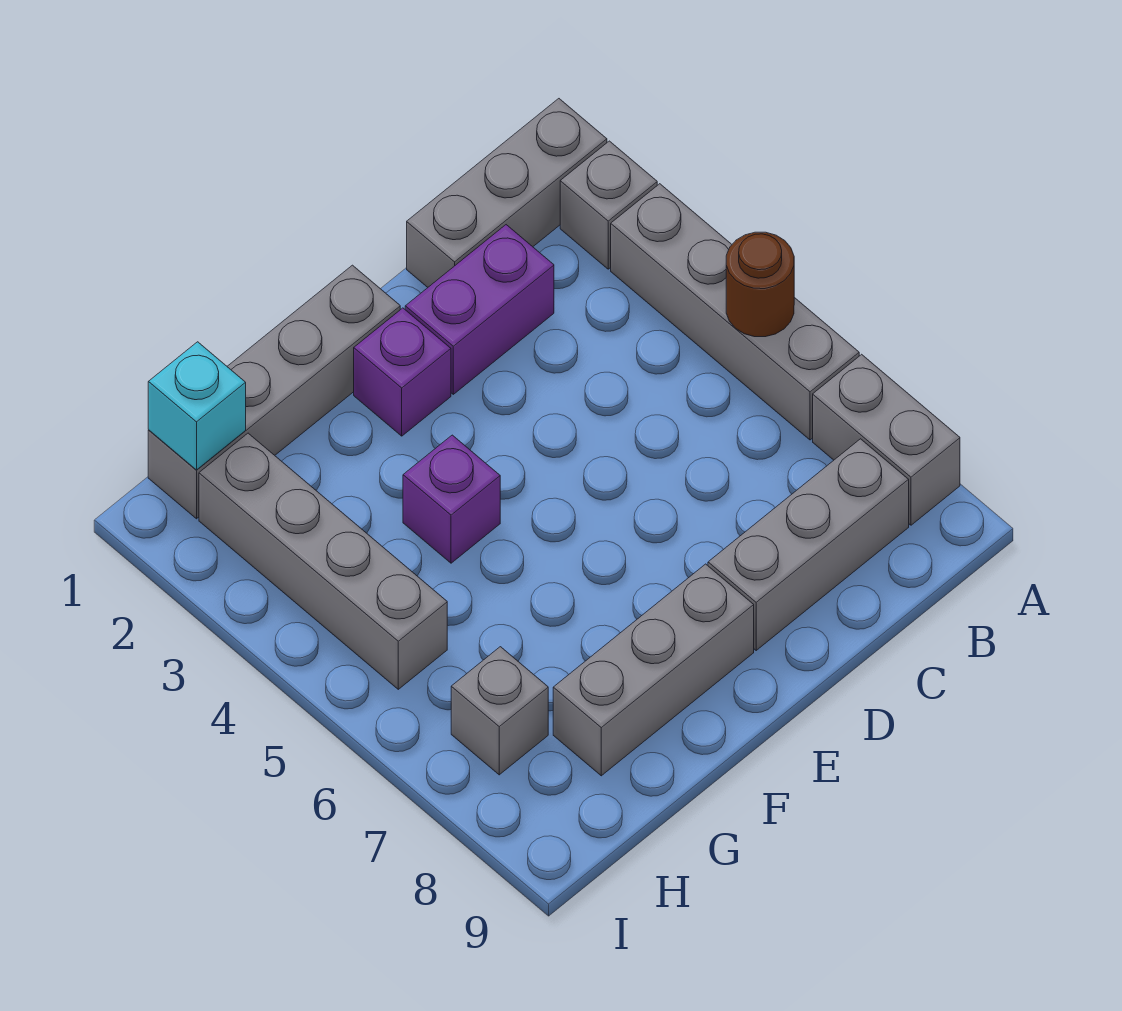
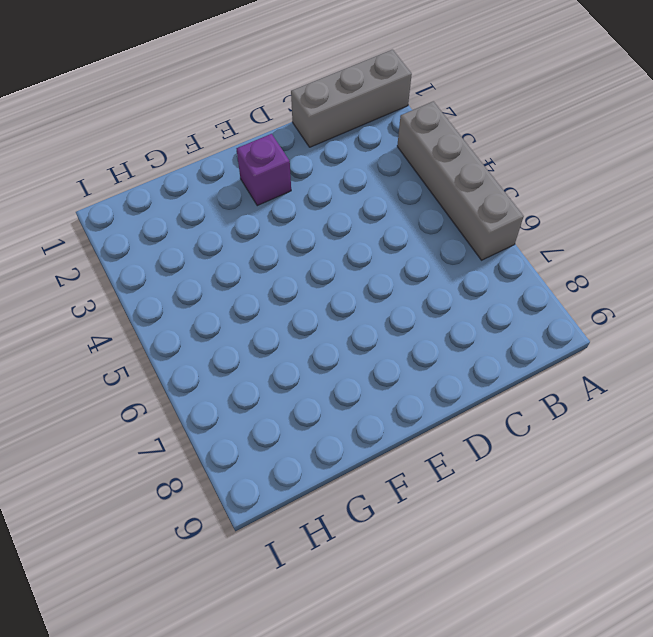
none -> grey brick A2 level 1
none -> grey brick A7:A8 level 1
none -> grey brick B8:D8 level 1

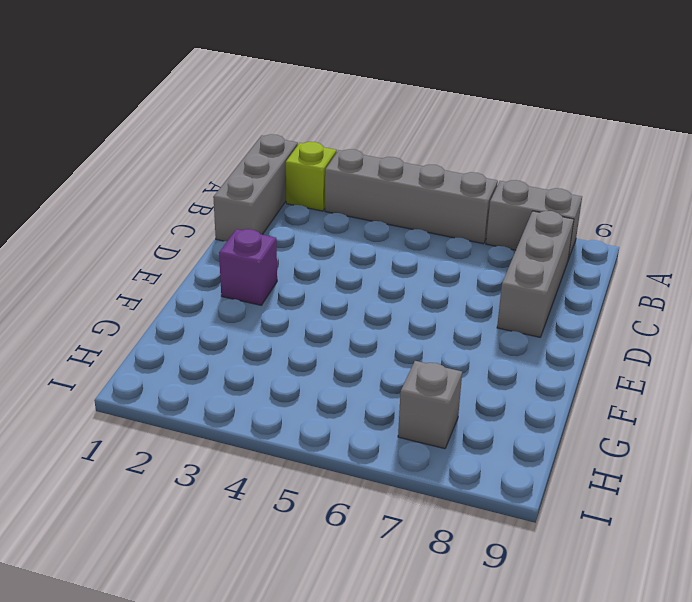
lime brick A2 level 1 -> grey brick A2 level 1
none -> purple brick C2:D2 level 1
none -> grey brick E1:H1 level 1
none -> grey brick E8:G8 level 1

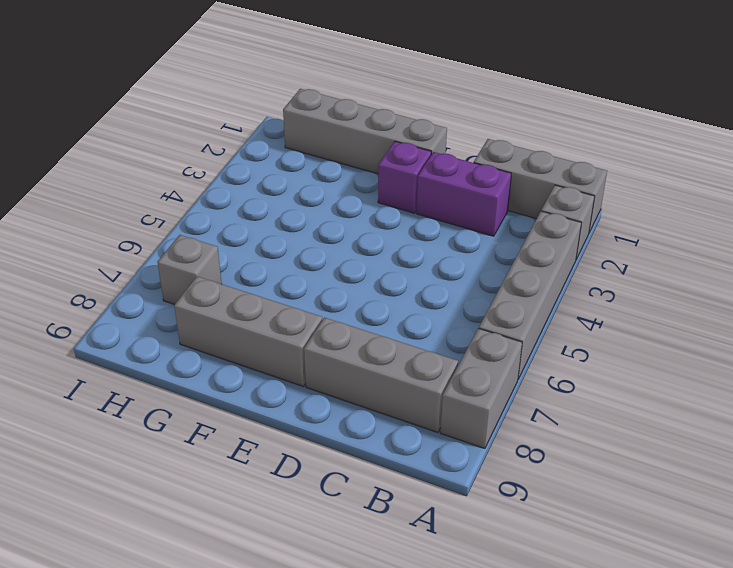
none -> purple brick F4 level 1
none -> grey brick H2:H5 level 1
none -> brown round brick A5 level 2

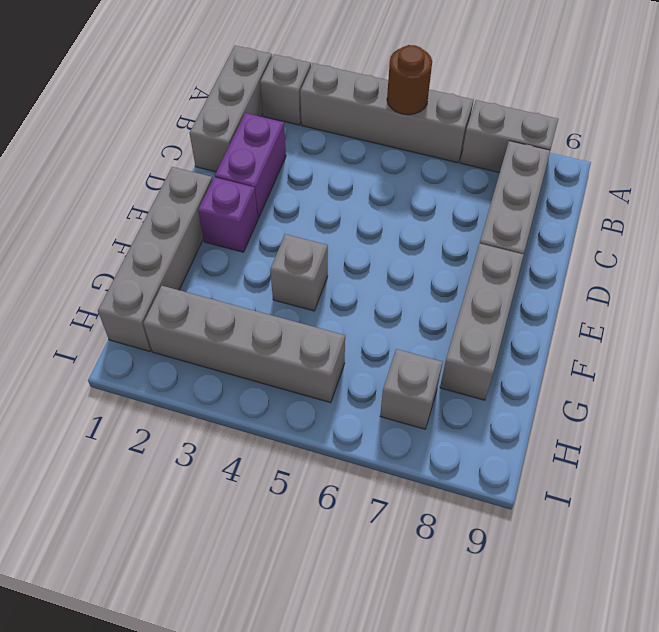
grey brick F4 level 1 -> purple brick F4 level 1
none -> cyan brick H1 level 2

